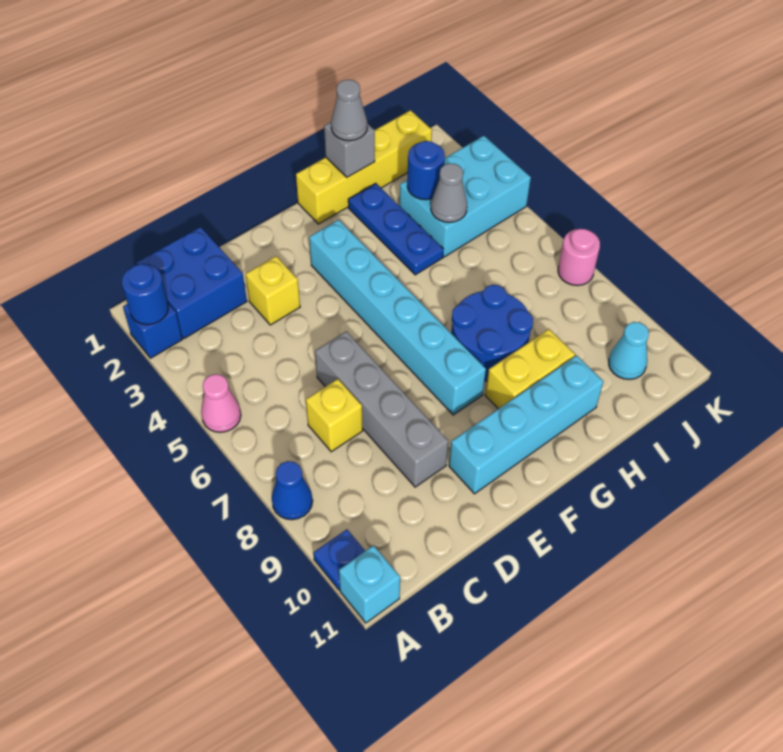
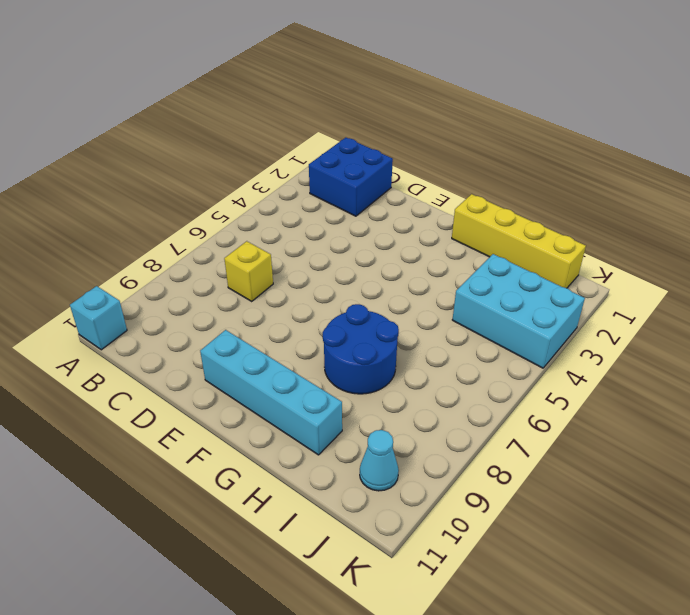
none -> blue brick A2 level 1
none -> pink cone A5 level 1
none -> blue cone A8 level 1

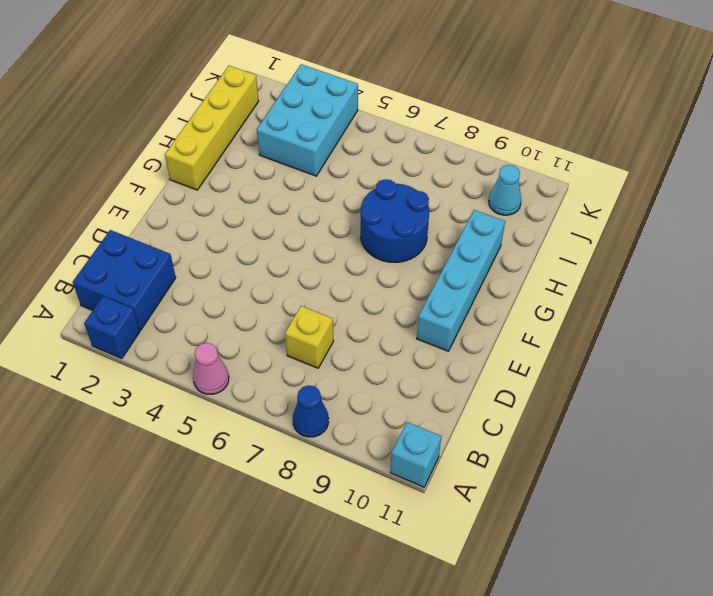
none -> blue plate A10 level 1
none -> yellow brick D3 level 1
none -> grey brick D6:D9 level 1

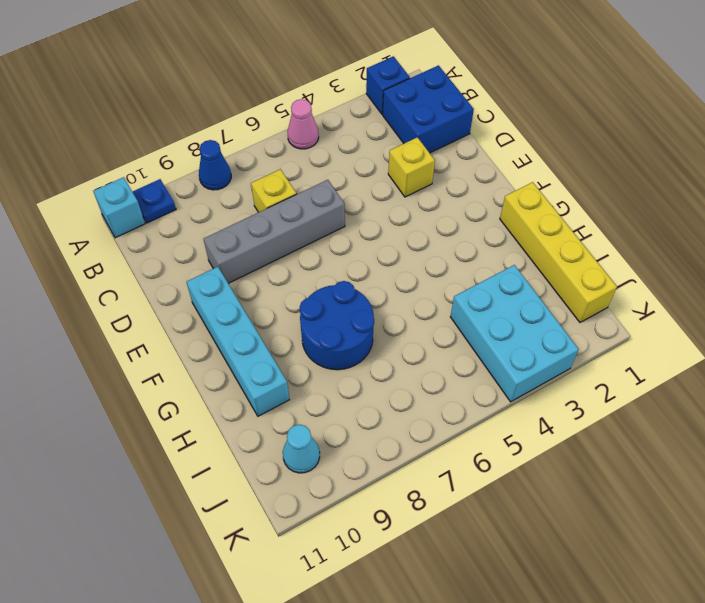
none -> cyan brick F3:F8 level 1
none -> yellow brick G9:H9 level 1
none -> blue plate H2:H4 level 1

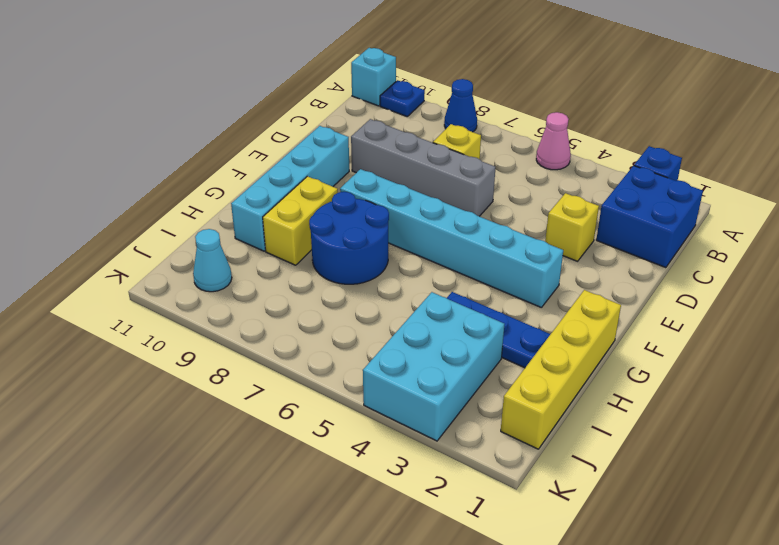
none -> pink round brick K7 level 1
none -> blue round brick A2 level 2
none -> grey brick H1 level 2

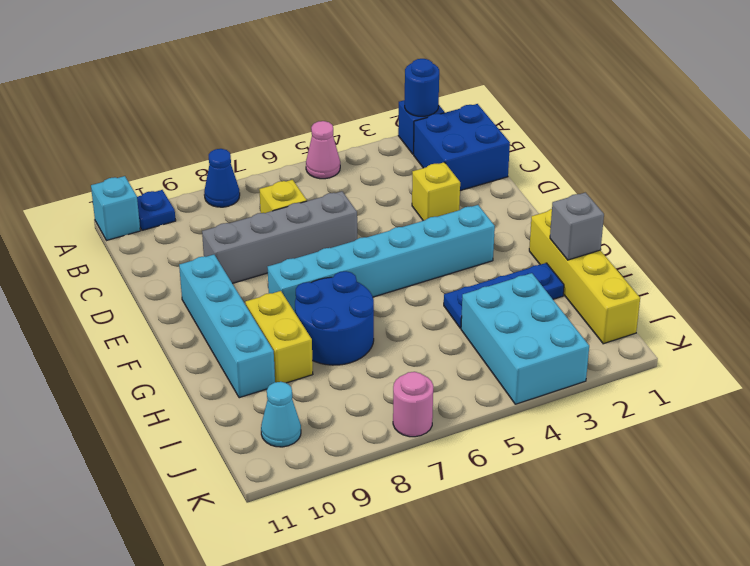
none -> blue round brick I3 level 2
none -> grey cone I4 level 2
none -> grey cone H1 level 3

